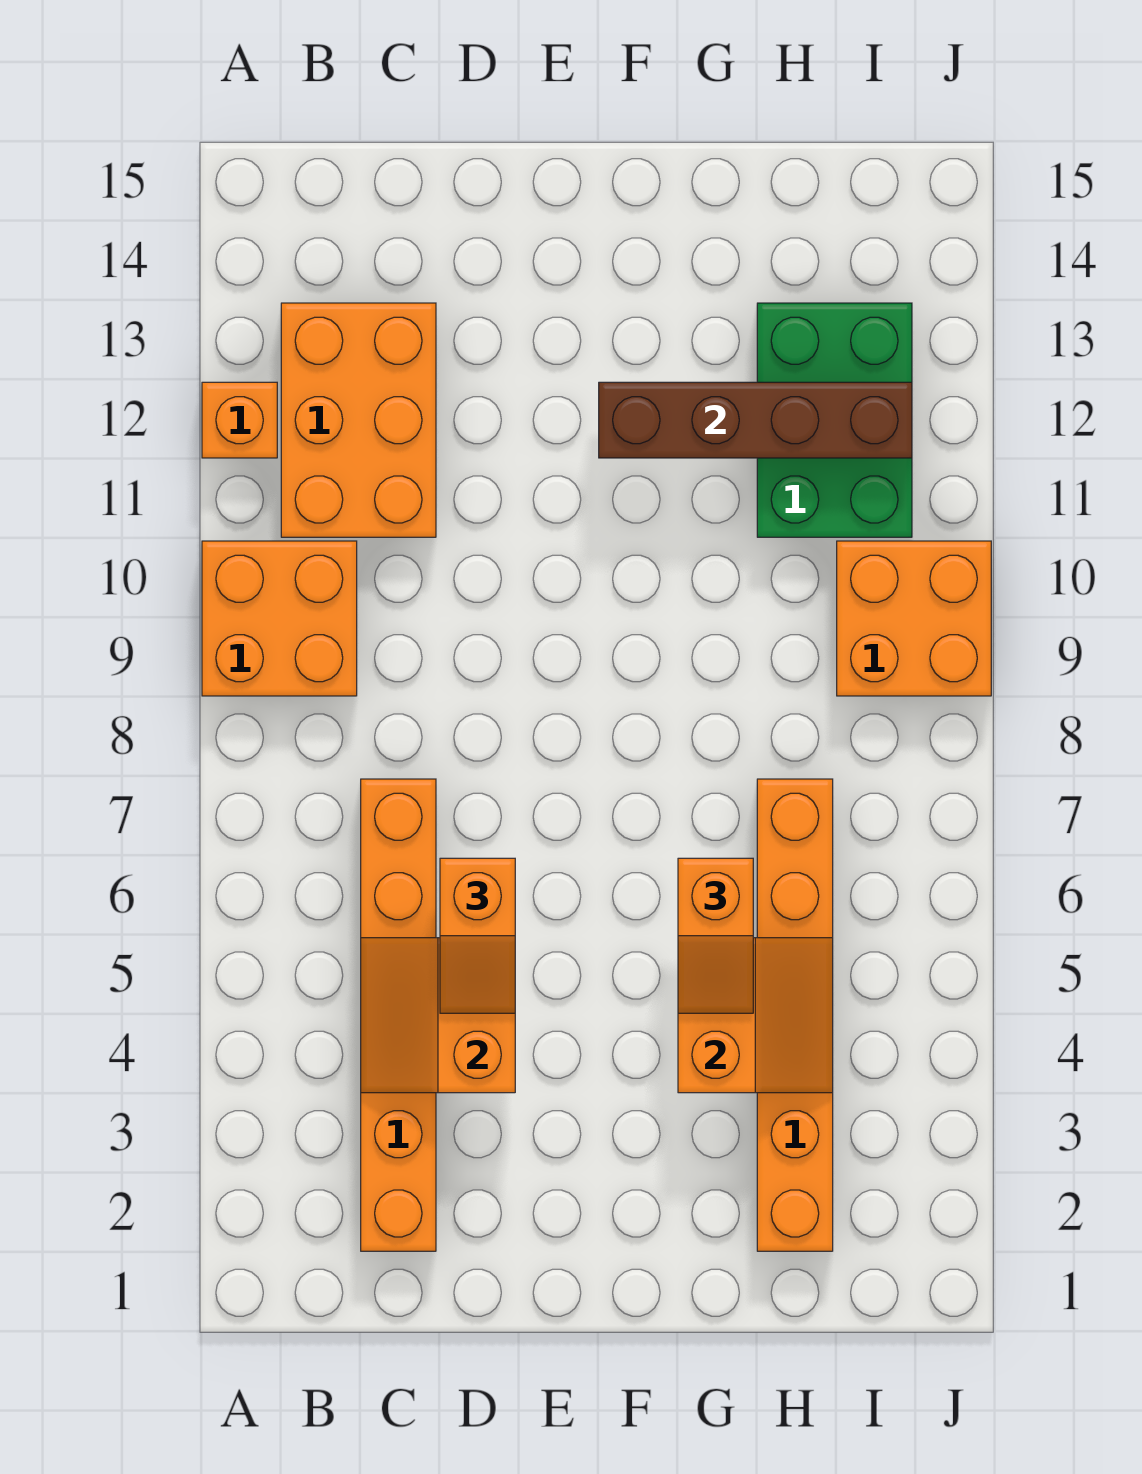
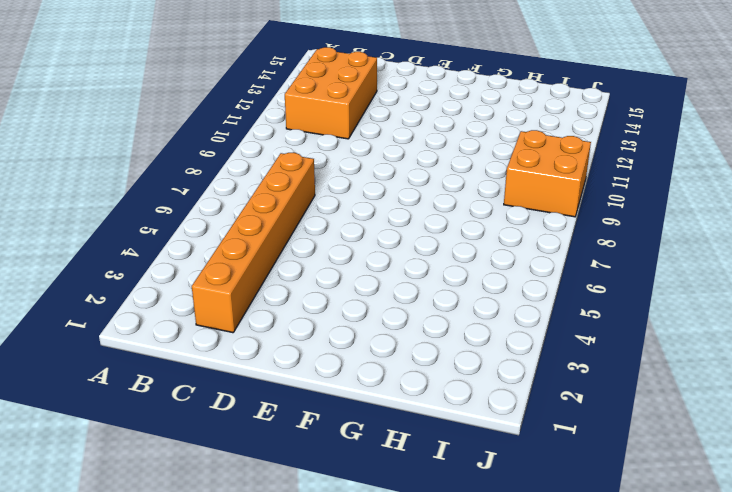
none -> orange brick A9:B10 level 1
none -> orange brick A12 level 1
none -> orange brick H2:H7 level 1

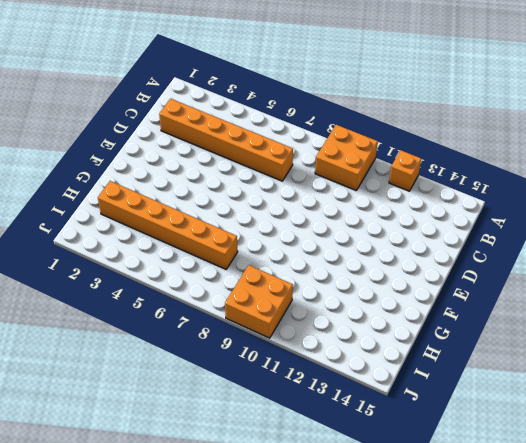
none -> orange brick B11:C13 level 1
none -> green brick H11:I13 level 1
none -> orange slope C4:D5 level 2 top D

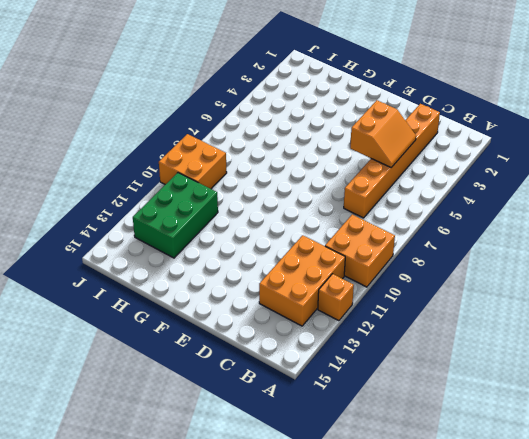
none -> orange brick H2:H7 level 1
none -> brown brick F12:I12 level 2
none -> orange slope G4:H5 level 2 top G

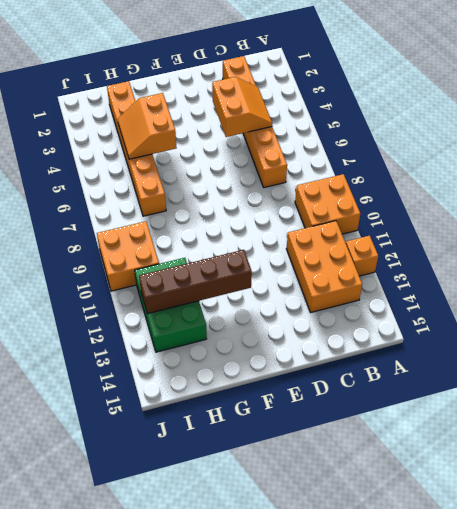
none -> orange slope D5:D6 level 3 top 6
none -> orange slope G5:G6 level 3 top 6

